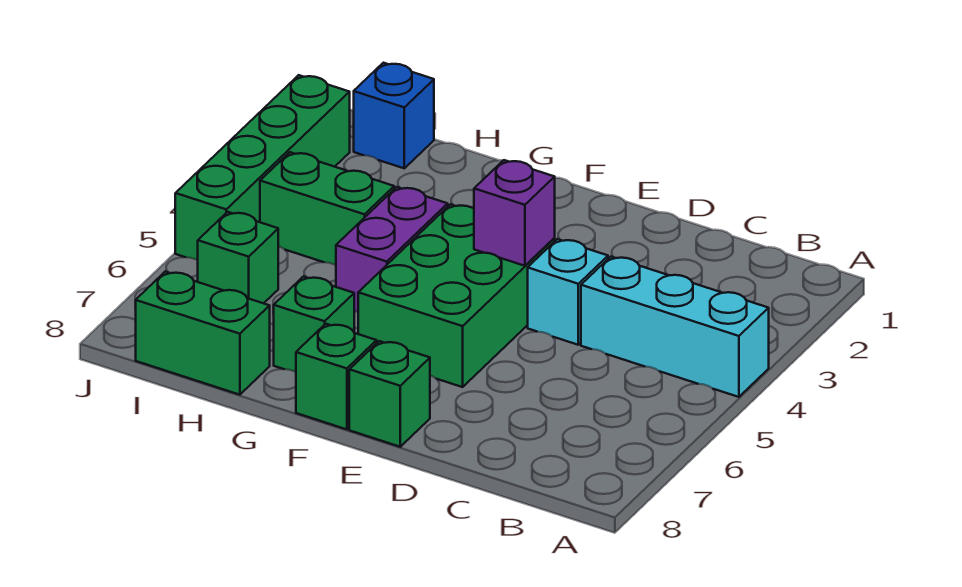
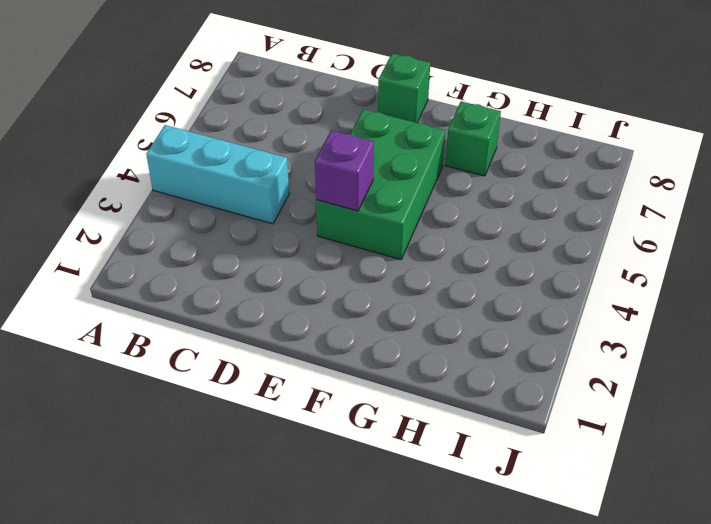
none -> cyan brick D4 level 1
none -> green brick F8 level 1
none -> purple brick G4:G5 level 1

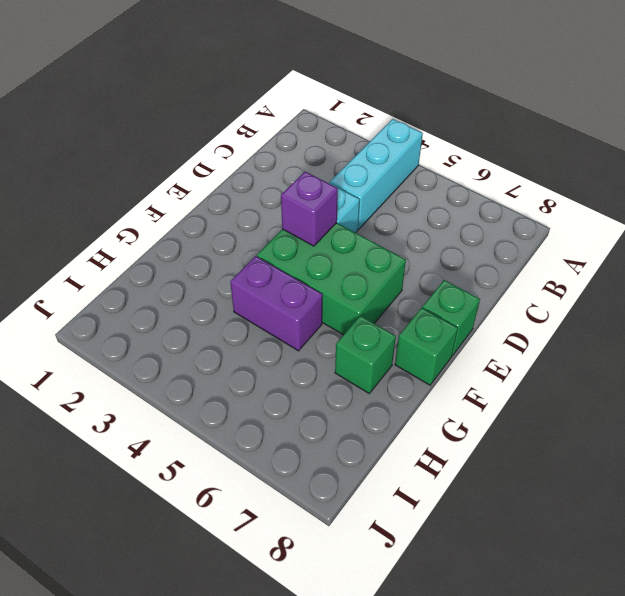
none -> green brick H4:I4 level 1
none -> green brick H8:I8 level 1
none -> blue brick I1 level 1

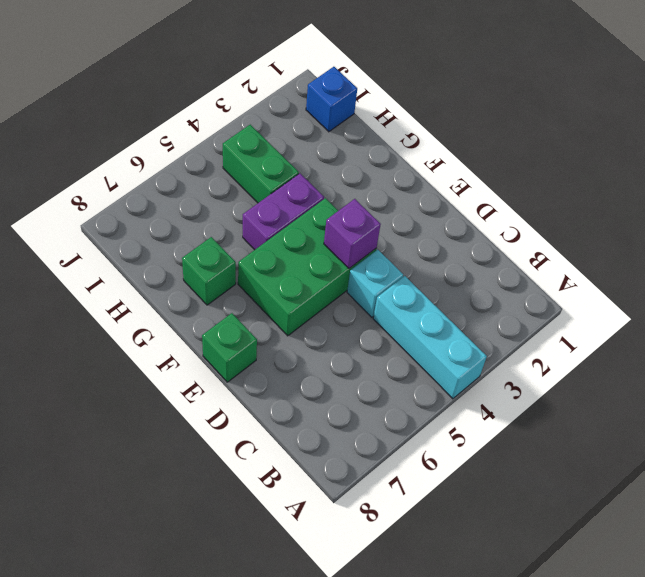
none -> green brick F8 level 1
none -> green brick H8:I8 level 1
none -> green brick I6 level 1

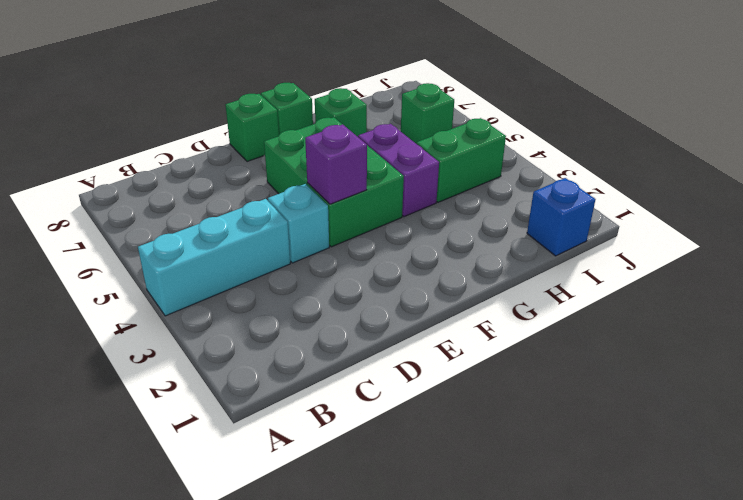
none -> green brick H8:I8 level 1
none -> green brick J2:J5 level 1

